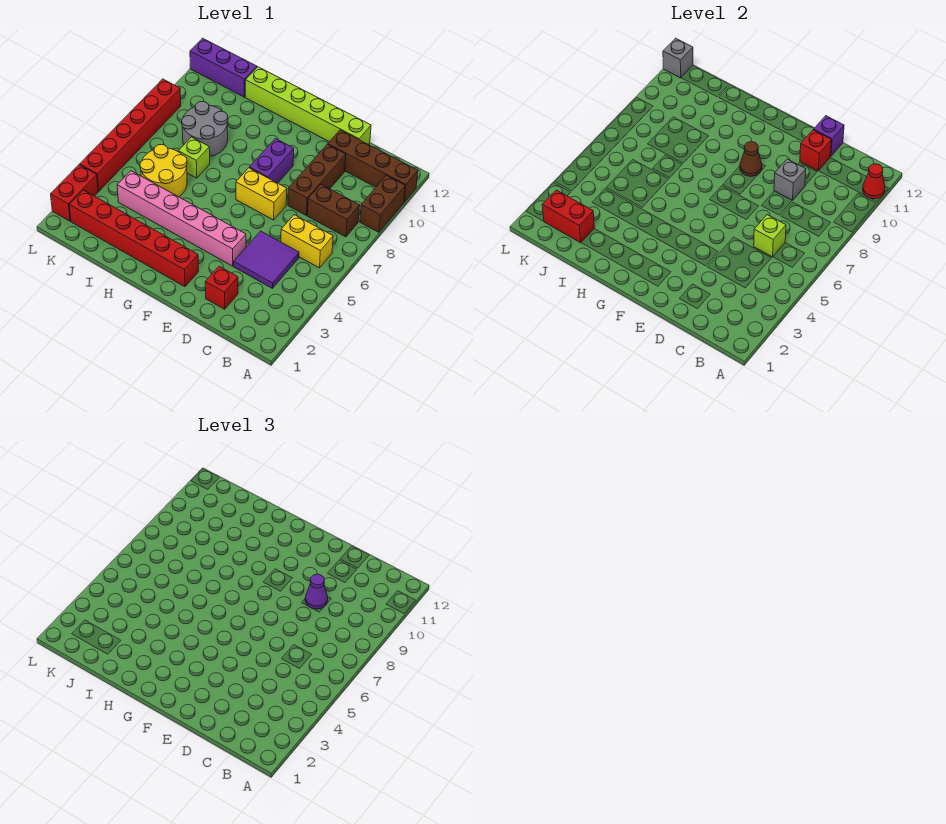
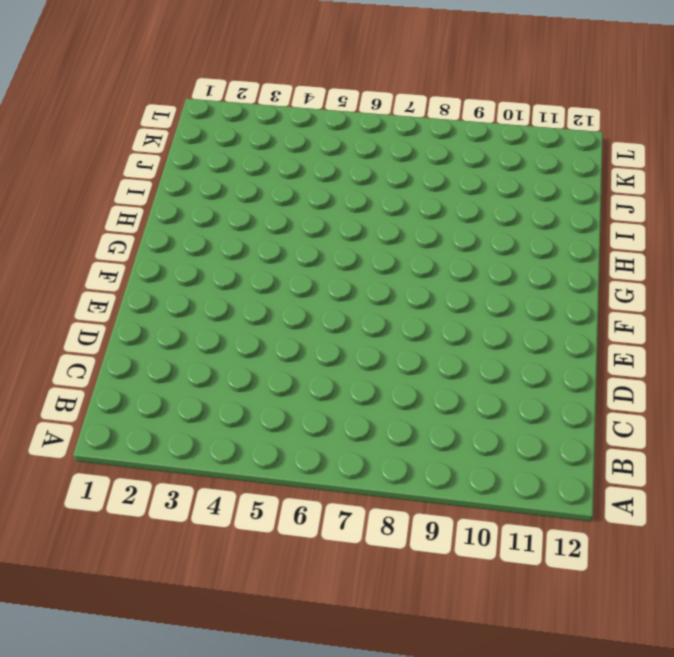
none -> brown brick A9:A10 level 1
none -> brown brick A11:D11 level 1
none -> yellow brick B6:C6 level 1

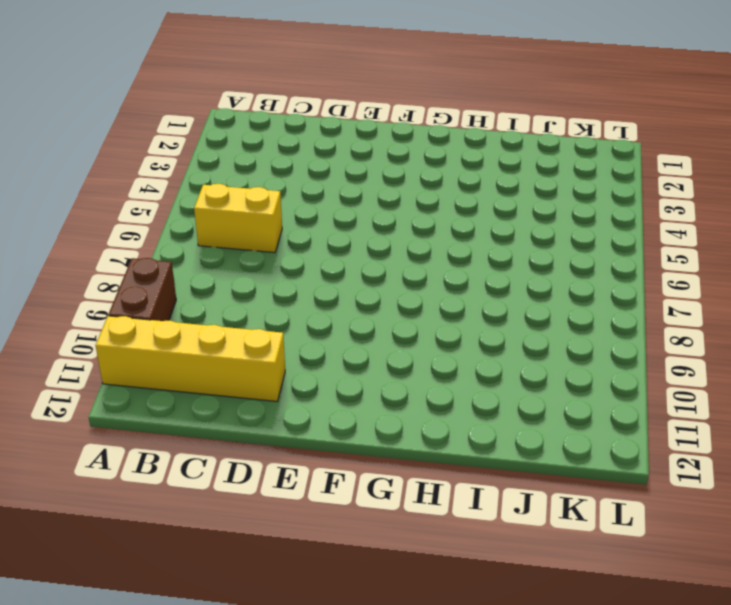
yellow brick A11:D11 level 1 -> brown brick A11:D11 level 1
none -> brown brick B8:C8 level 1
none -> purple tile C4:D5 level 1
none -> red brick D2 level 1

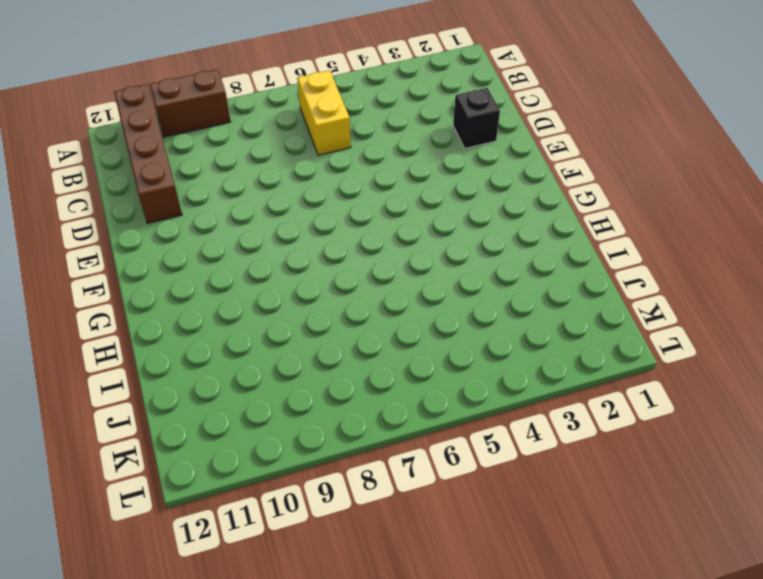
black brick D2 level 1 -> red brick D2 level 1
none -> brown brick B8:C8 level 1
none -> purple tile C4:D5 level 1
none -> brown brick D8:D10 level 1

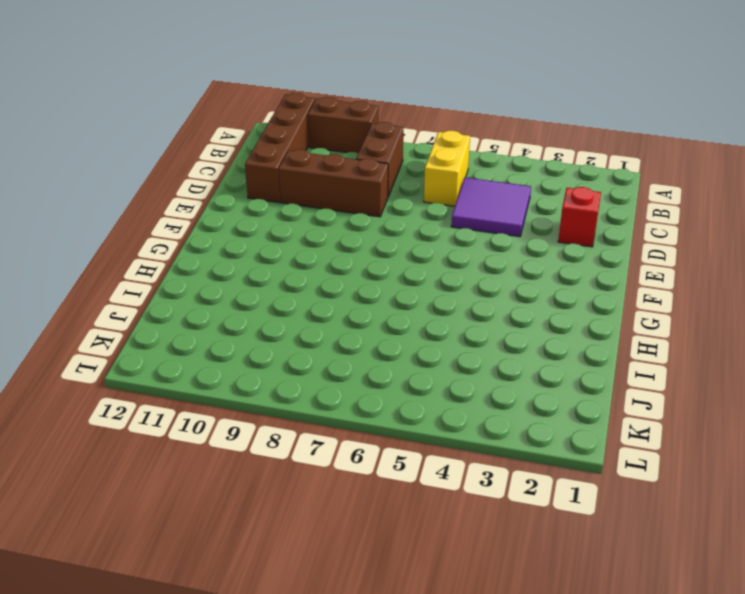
none -> lime brick D12:I12 level 1
none -> pink brick E4:J4 level 1
none -> yellow brick E7:F7 level 1

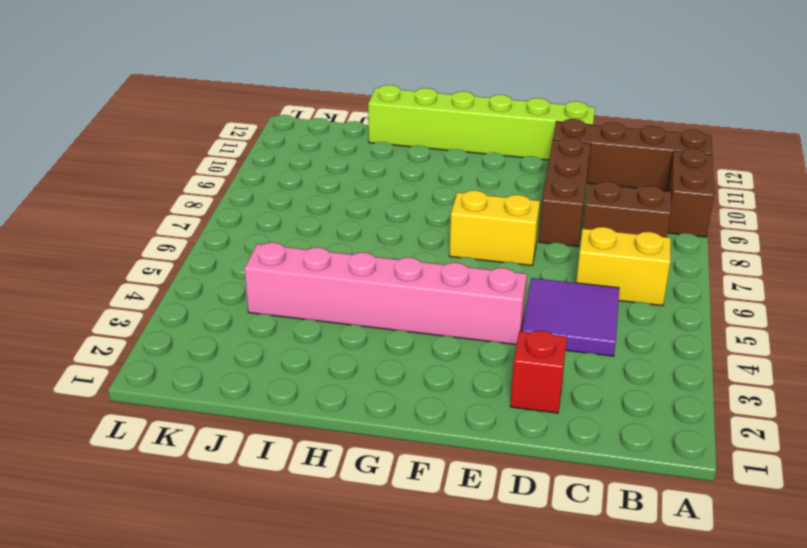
none -> red brick F2:K2 level 1
none -> purple brick F8:F9 level 1
none -> yellow round brick I5:J6 level 1

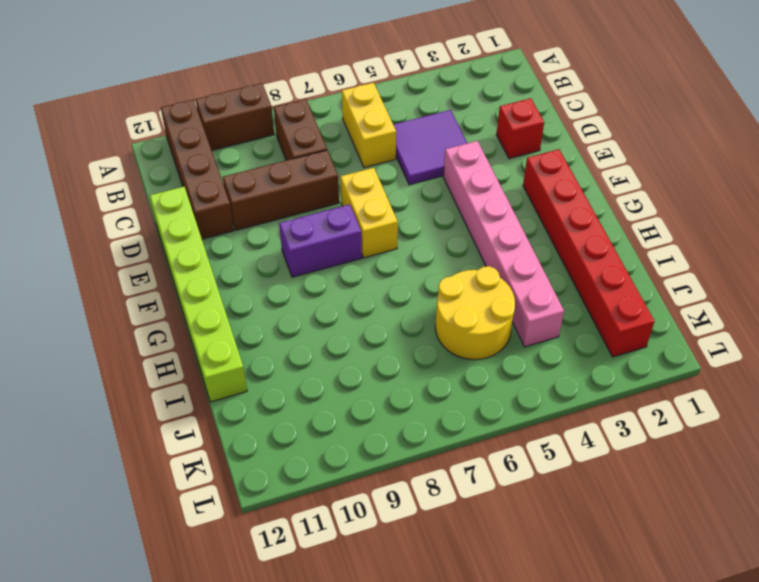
none -> lime brick I7 level 1
none -> grey round brick I8:J9 level 1
none -> purple brick J12:L12 level 1

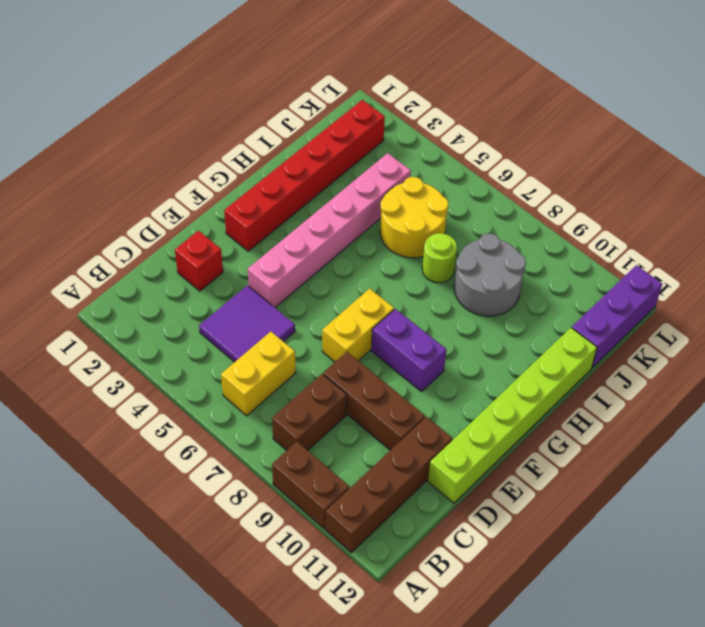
lime round brick I7 level 1 -> lime brick I7 level 1
none -> red brick L2:L3 level 1
none -> red brick L4:L9 level 1
none -> red cone A11 level 2

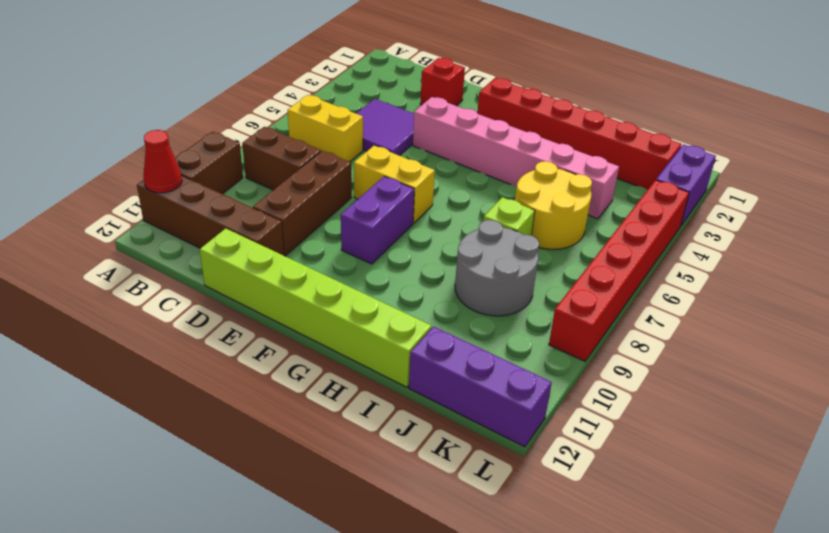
purple brick L2:L3 level 1 -> red brick L2:L3 level 1
none -> lime brick C6 level 2
none -> grey brick D9 level 2
none -> red brick D11 level 2

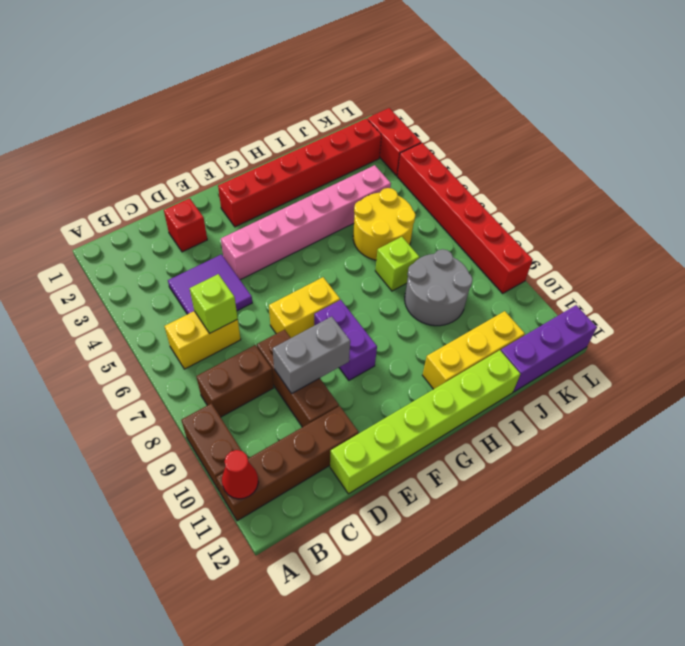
grey brick D9:E9 level 2 -> grey brick D9 level 2
yellow brick H11:J11 level 1 -> none
none -> red brick D11 level 2
none -> purple brick D12 level 2
none -> brown cone F9 level 2

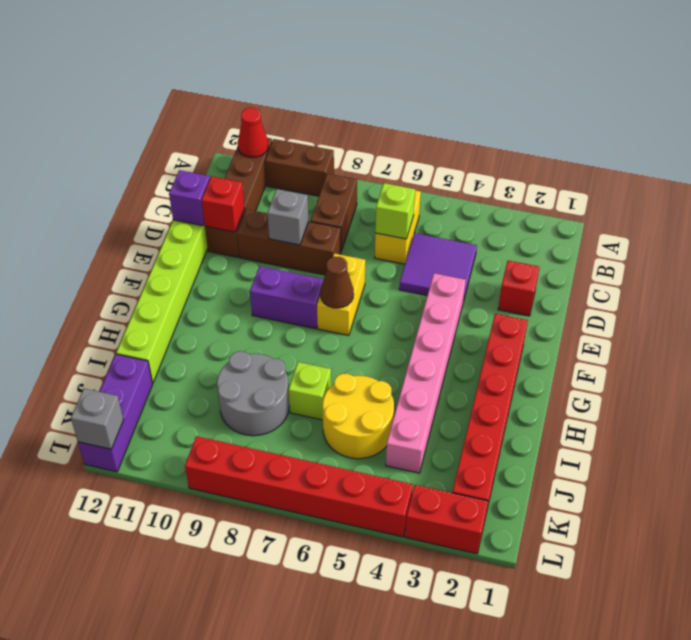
brown cone F7 level 2 -> brown cone F9 level 2
none -> red brick J2:K2 level 2
none -> purple cone D9 level 3

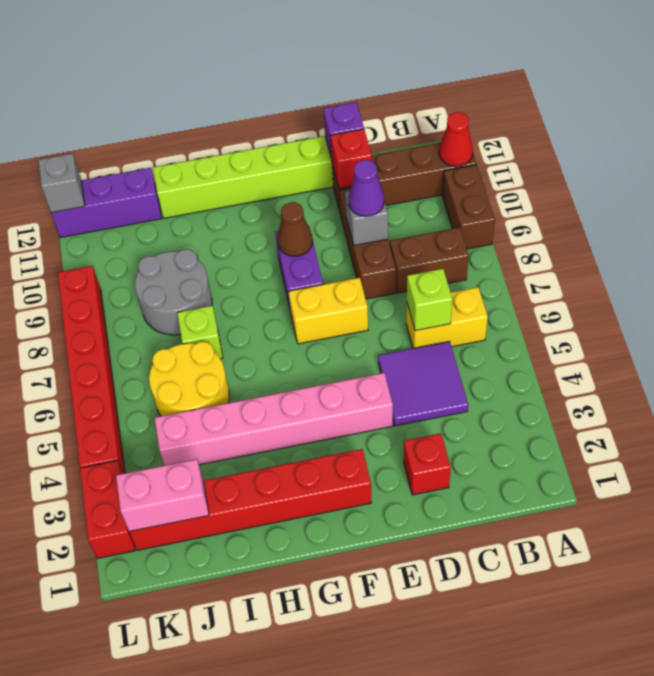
pink brick J2:K2 level 2 -> red brick J2:K2 level 2

